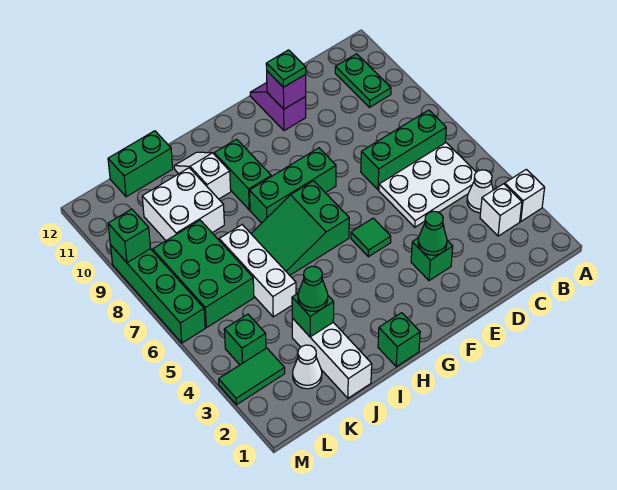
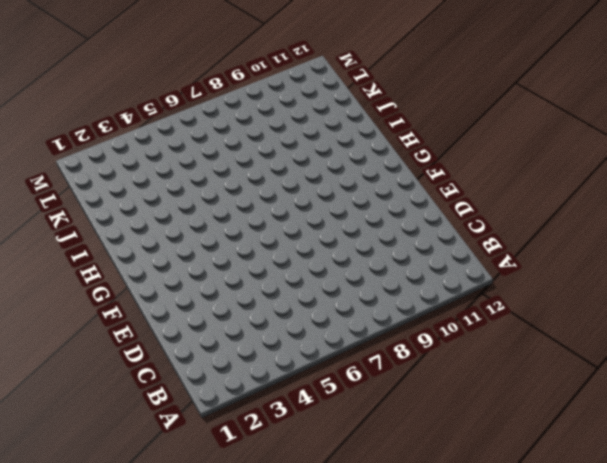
none -> white brick A3 level 1
none -> white brick B3 level 1
none -> white cone B4 level 1

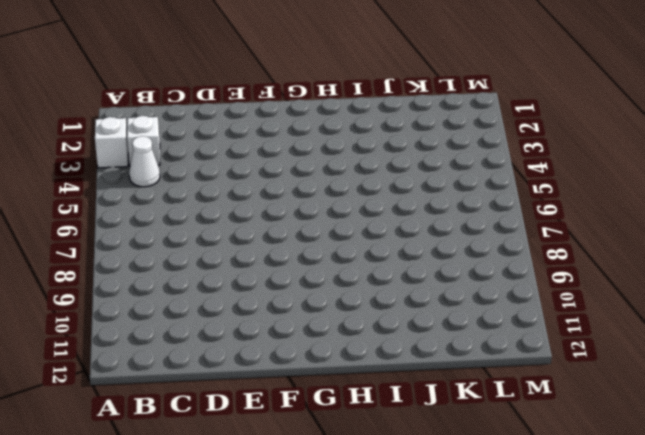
none -> white plate B5:D6 level 1
none -> green brick B7:D7 level 1
none -> green plate B10:B11 level 1

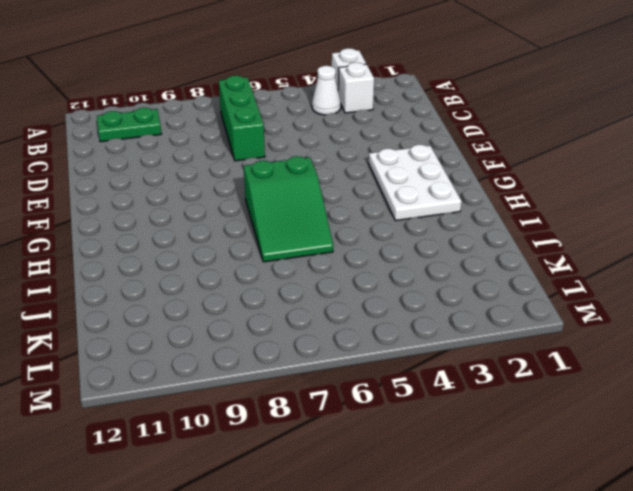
white plate F2:H3 level 1 -> white plate B5:D6 level 1
none -> green brick E3 level 1
none -> purple slope E11:E12 level 1 top 11
none -> green tile F5 level 1

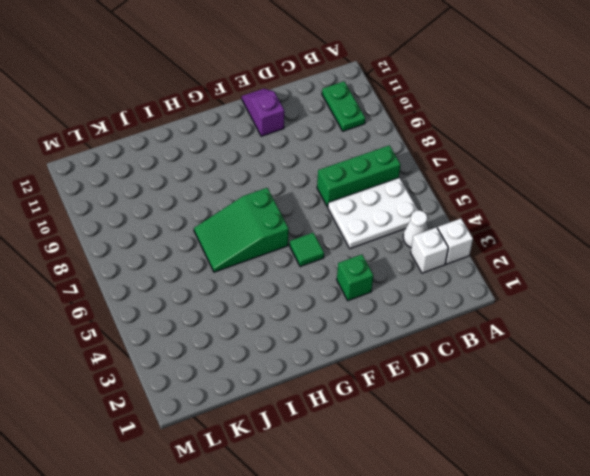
none -> green brick F8:H8 level 1
none -> green brick H1 level 1
none -> green brick H9:H10 level 1

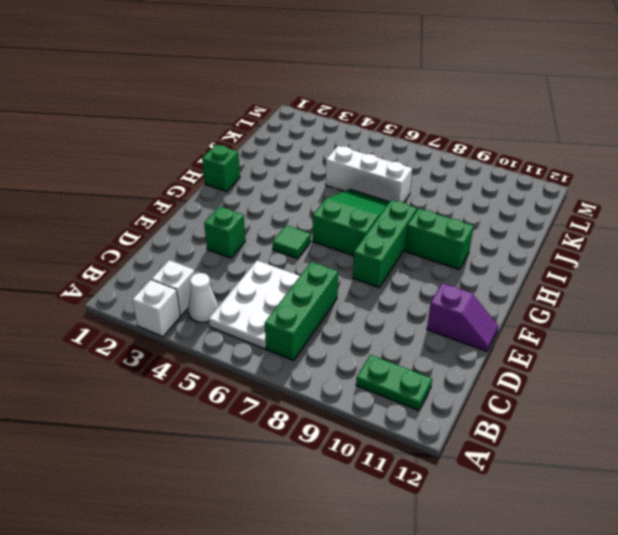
none -> white slope I10:I11 level 1 top 10
none -> white brick J1:J3 level 1
none -> white brick J9:K10 level 1

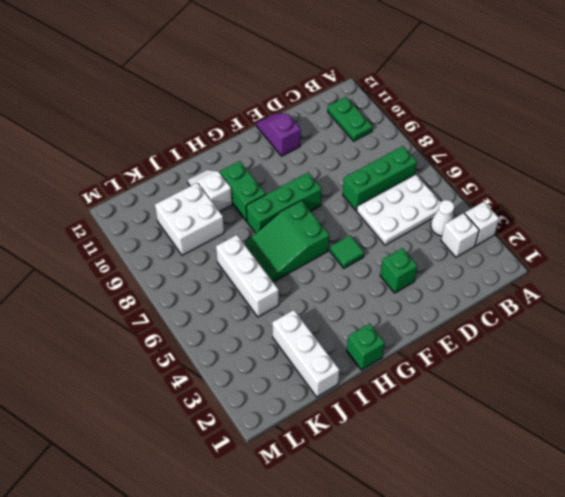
none -> green brick J12:K12 level 1
none -> white cone K2 level 1
none -> green brick K6:L8 level 1

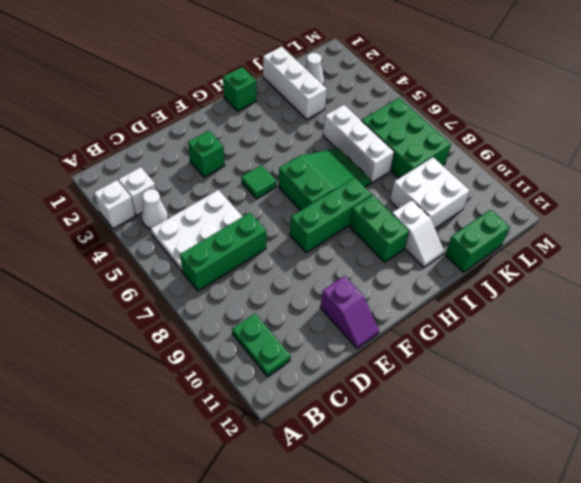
none -> green tile L3:M3 level 1
none -> green brick L4 level 1
none -> green brick M6:M9 level 1

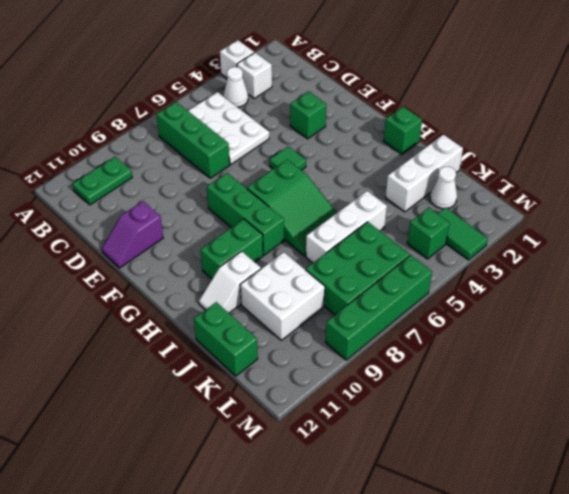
none -> green cone E3 level 2
none -> purple brick E11 level 2
none -> green brick J3 level 2

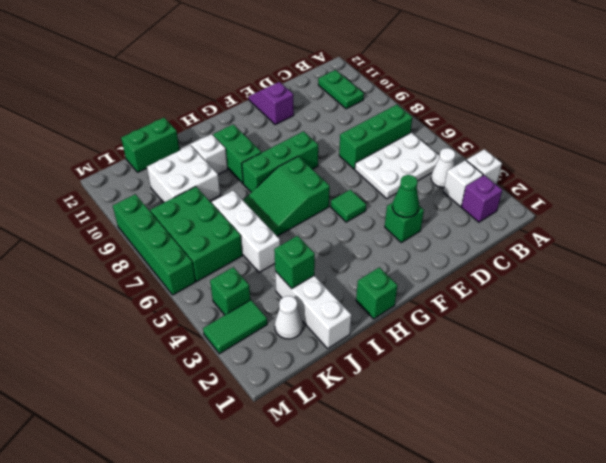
purple brick B2 level 1 -> purple brick E11 level 2
none -> green brick M9 level 2
none -> green plate E11 level 3
none -> green cone J3 level 3

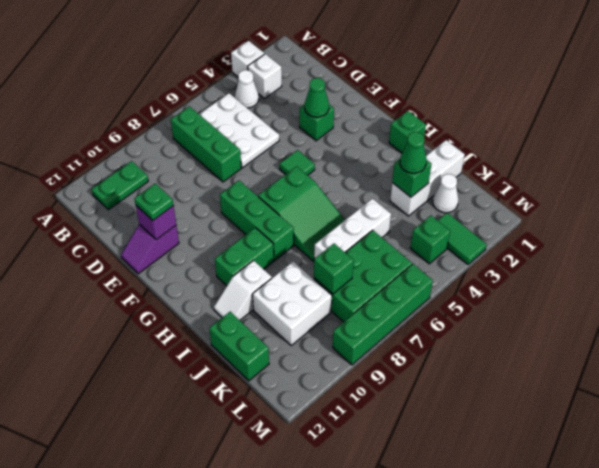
green brick K8 level 2 -> green brick M9 level 2

